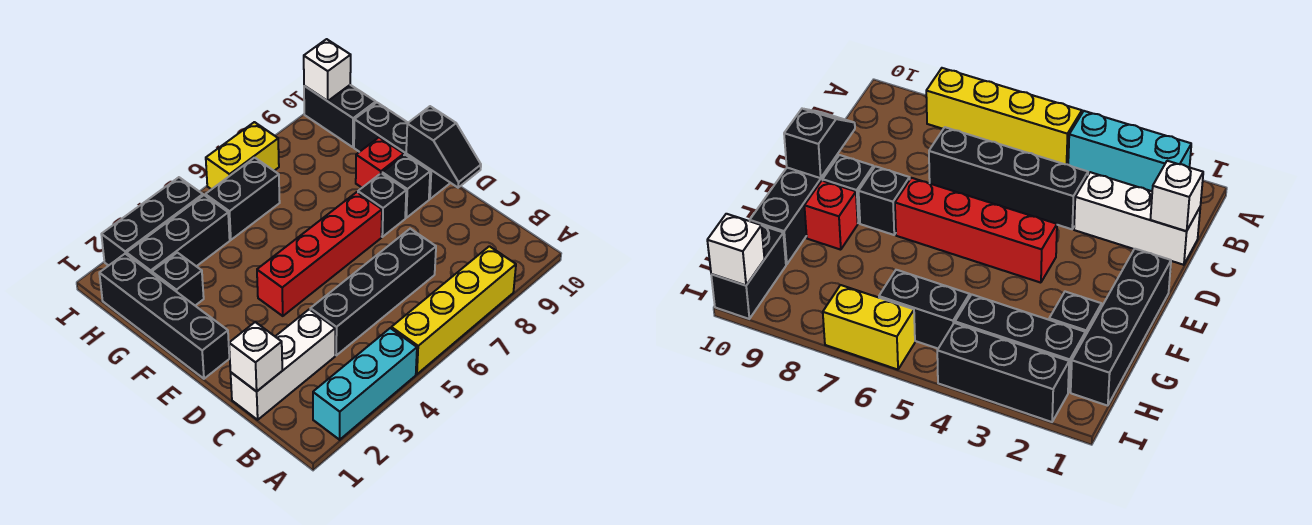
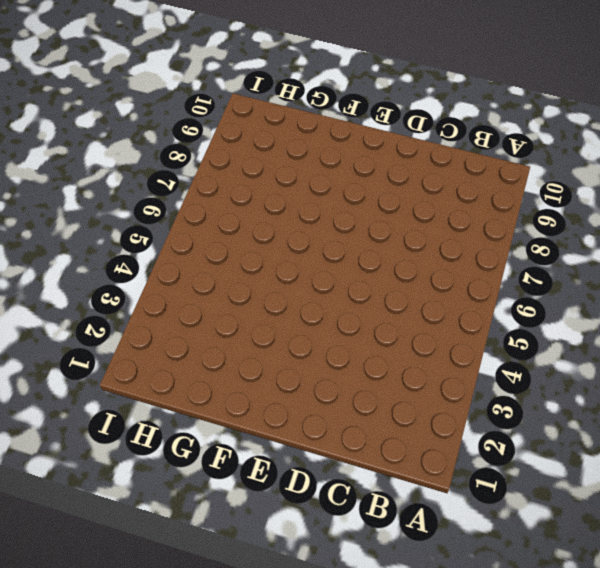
none -> cyan brick A2:A4 level 1
none -> yellow brick A5:A8 level 1
none -> white brick C1:C3 level 1

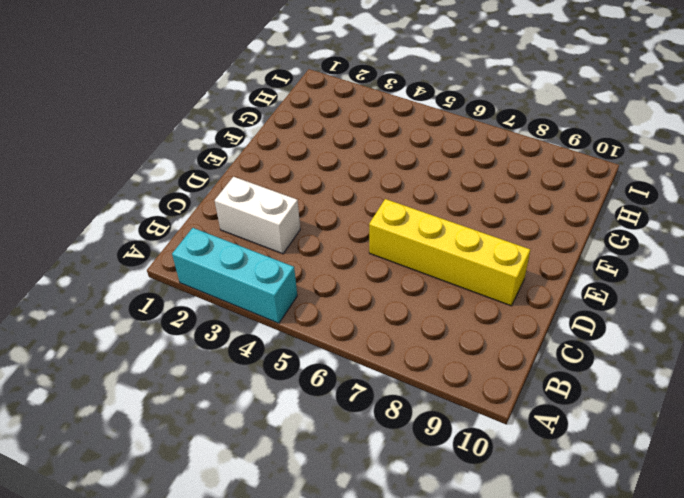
white brick C2:C3 level 1 -> white brick C1:C3 level 1
yellow brick D6:D9 level 1 -> yellow brick A5:A8 level 1
none -> black brick C4:C7 level 1
none -> black brick E1:H1 level 1
none -> red brick E4:E7 level 1

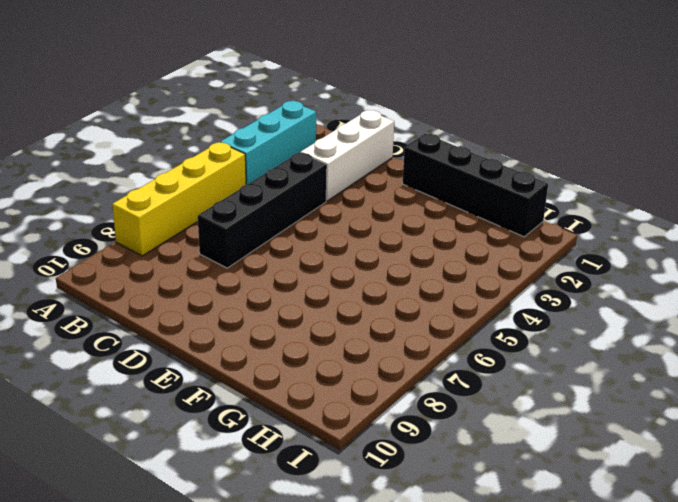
none -> red brick E4:E7 level 1
none -> black brick E8 level 1
none -> black brick E9 level 1

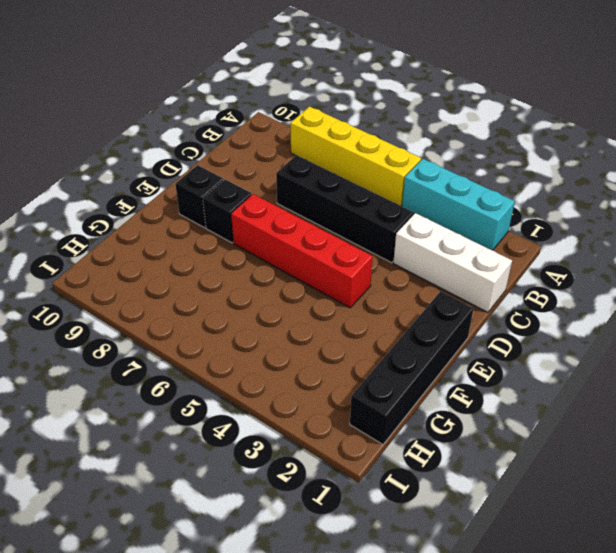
none -> black brick E10:G10 level 1
none -> red brick F9 level 1
none -> black brick G2 level 1

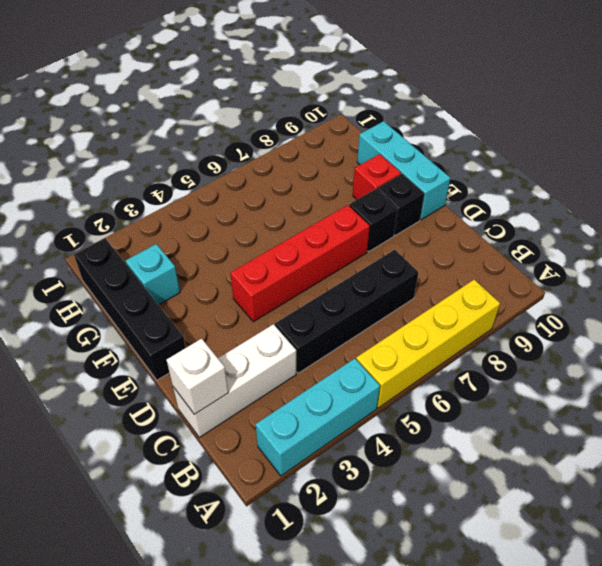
cyan brick E10:G10 level 1 -> black brick E10:G10 level 1
cyan brick G2 level 1 -> black brick G2 level 1
none -> black brick H2:H4 level 1
none -> black brick H5:H6 level 1
none -> black brick H10:I10 level 1

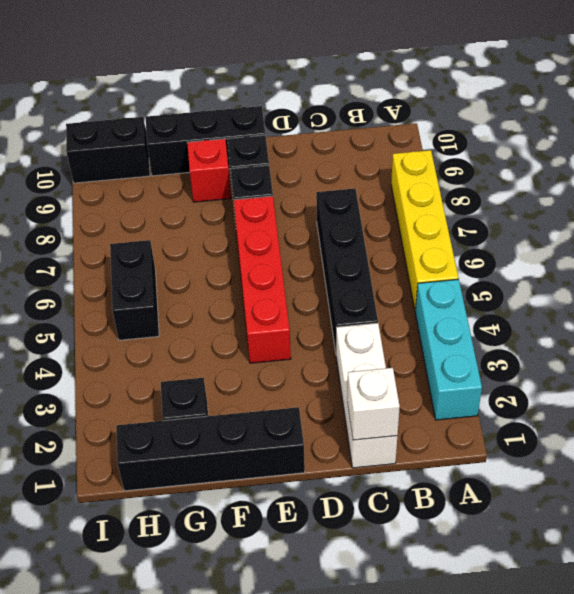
none -> black brick H2:H4 level 1
none -> black brick I2:I4 level 1
none -> yellow brick I6:I7 level 1

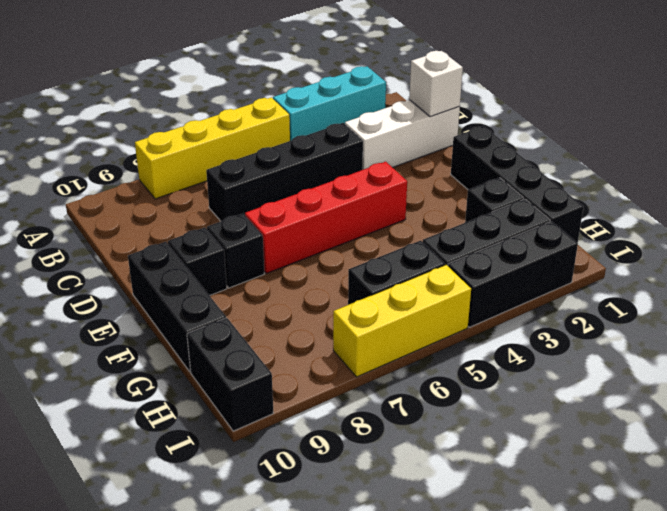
yellow brick I5:I7 level 1 -> yellow brick I6:I7 level 1
none -> red brick F9 level 1
none -> black slope D10:E10 level 2 top E
none -> white brick I10 level 2

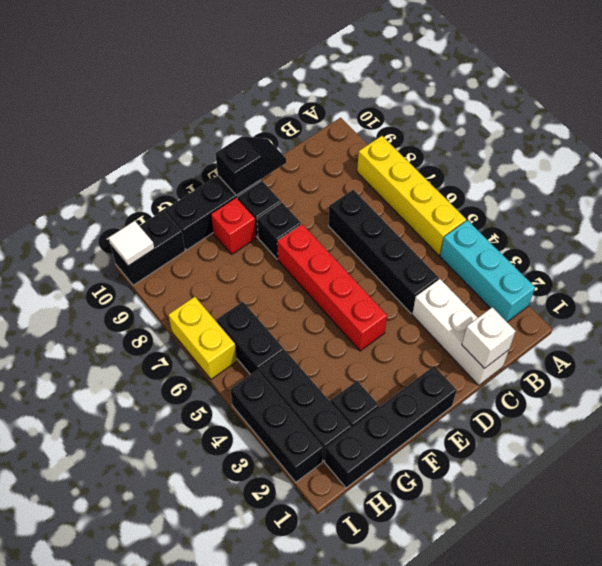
white tile I10 level 2 -> white brick I10 level 2

